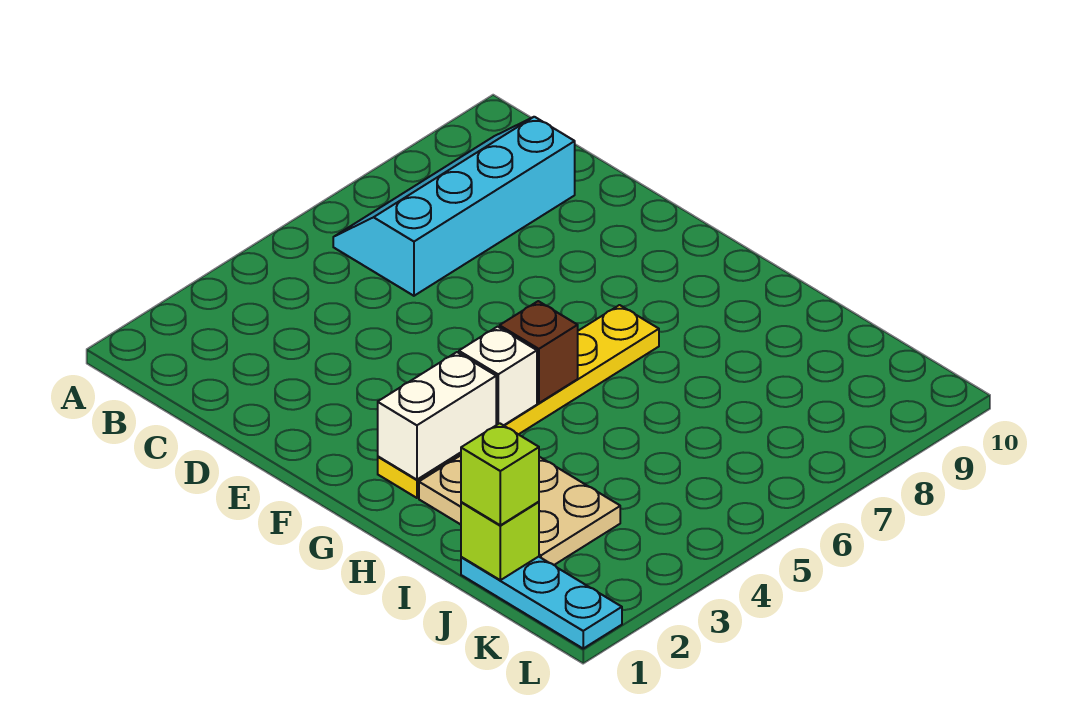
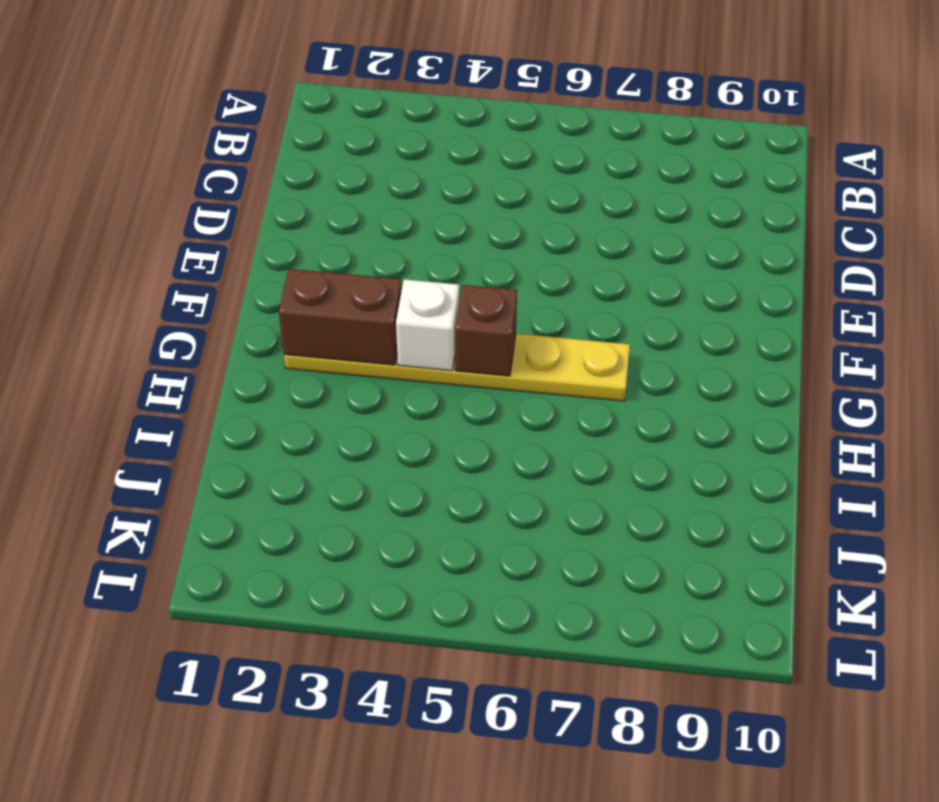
brown brick G2:G3 level 2 -> white brick G2:G3 level 2
none -> cyan slope B6:C9 level 1 top C
none -> tan plate H2:J3 level 1

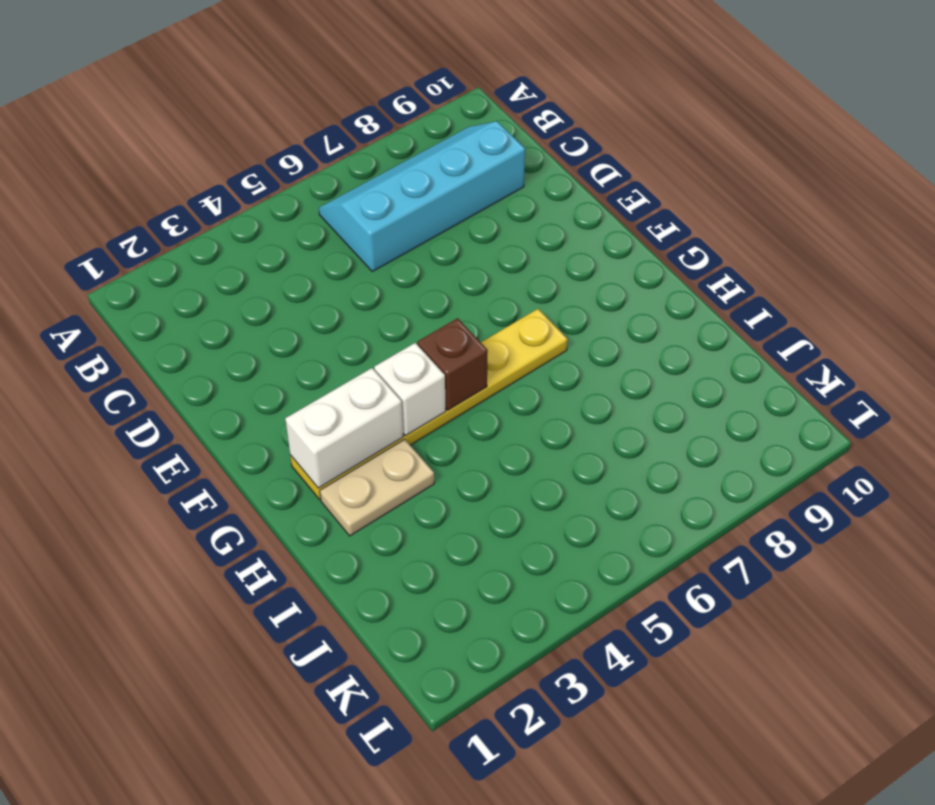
tan plate H2:H3 level 1 -> tan plate H2:J3 level 1
none -> cyan plate J1:L1 level 1
none -> lime brick J1 level 2

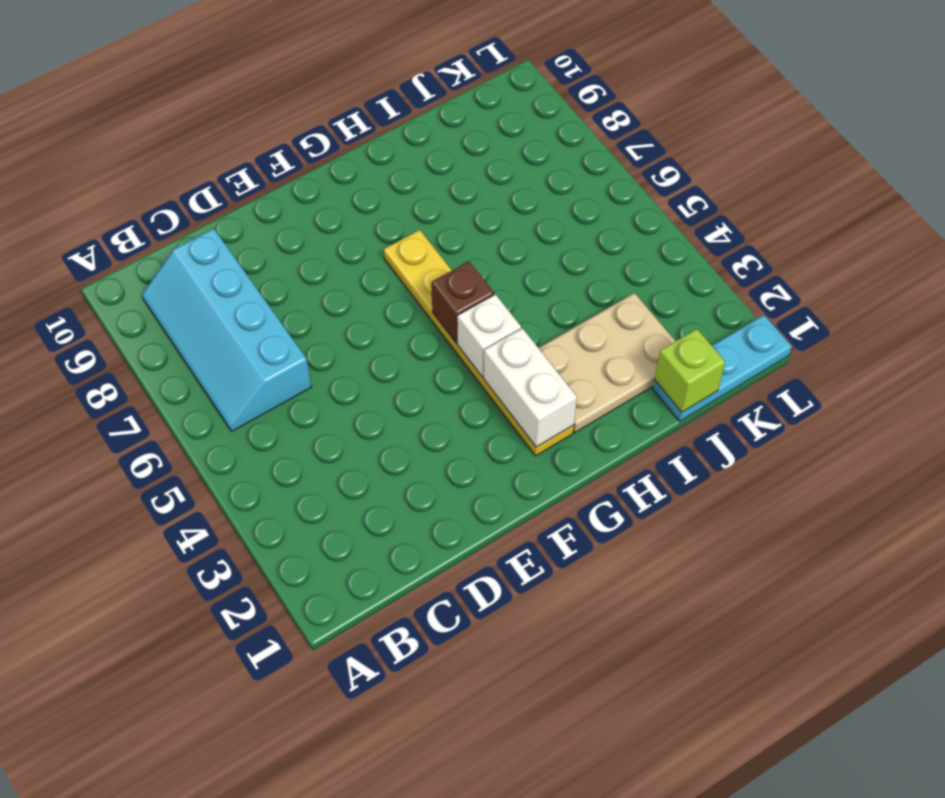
none -> lime brick J1 level 3

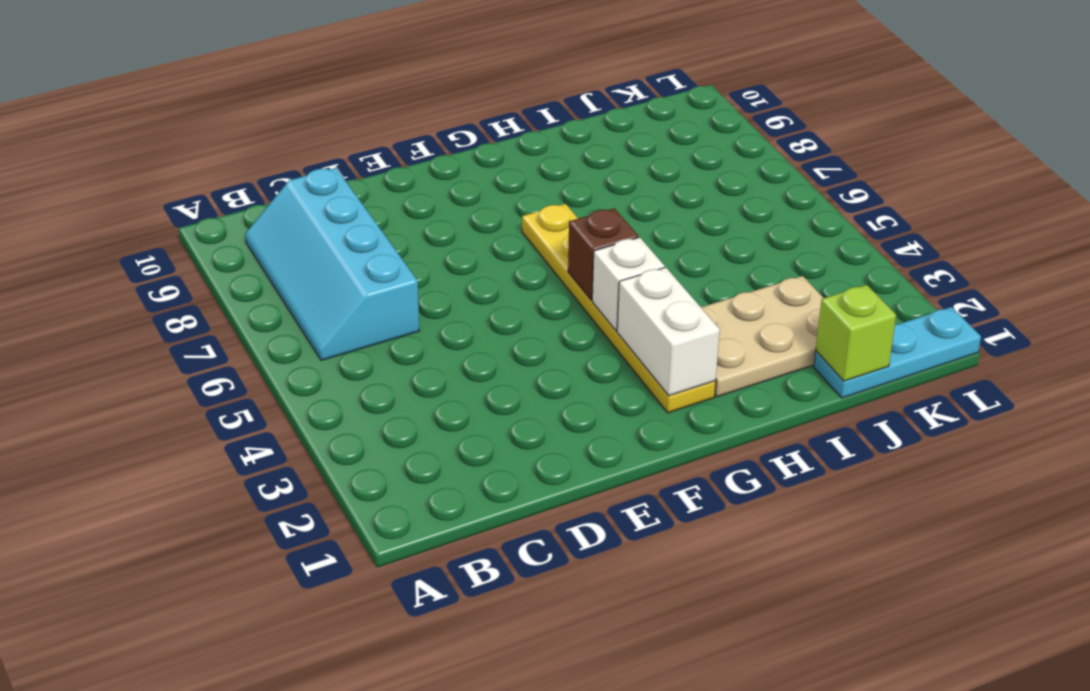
none -> lime brick J1 level 3

